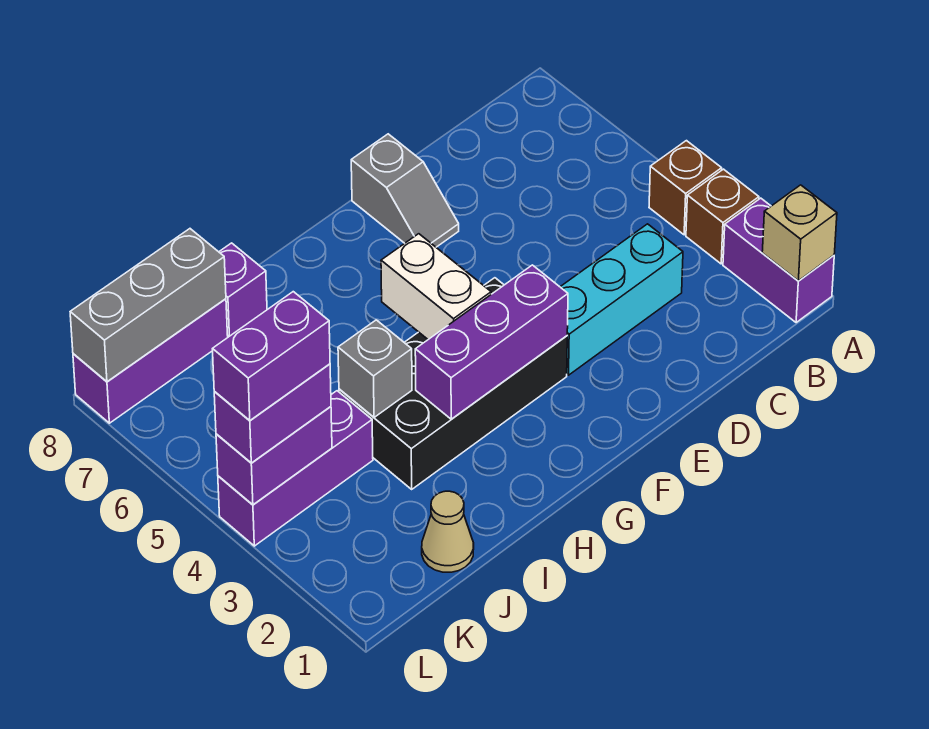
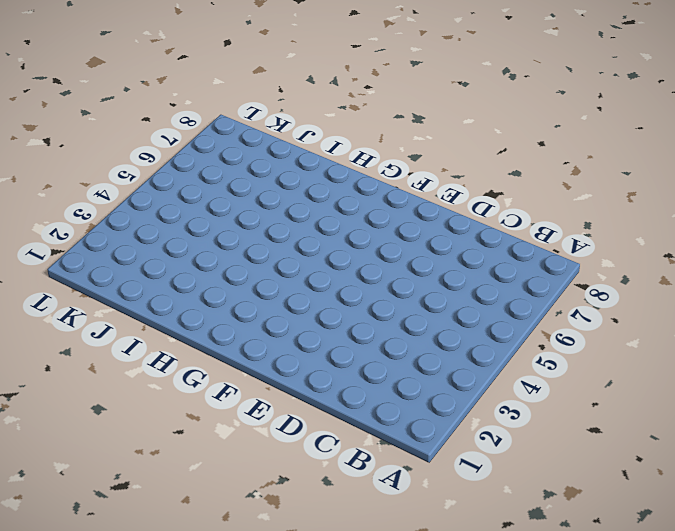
none -> purple brick A1:A2 level 1
none -> brown brick A3 level 1
none -> brown brick A4 level 1

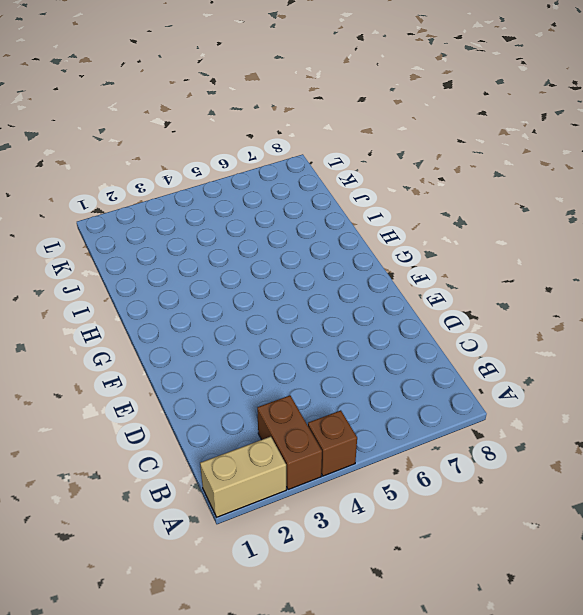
tan brick A1:A2 level 1 -> purple brick A1:A2 level 1
brown brick A3:B3 level 1 -> brown brick A3 level 1
none -> cyan brick C3:E3 level 1
none -> grey slope E7:E8 level 1 top 8
none -> black brick F3:I4 level 1

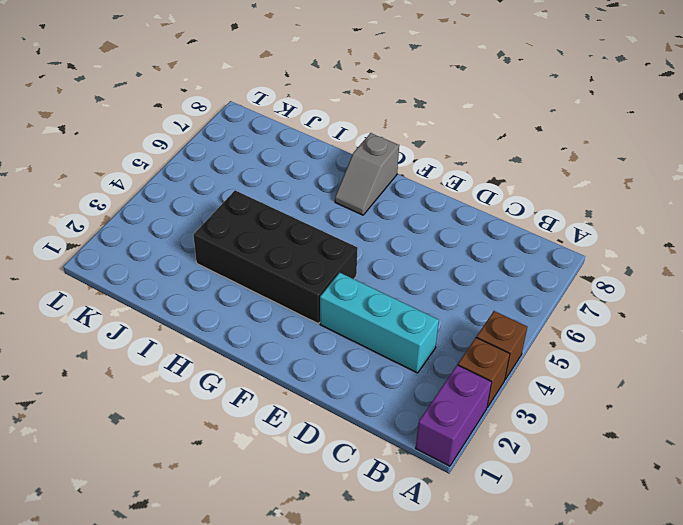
grey slope G7:G8 level 1 top 8 -> grey slope E7:E8 level 1 top 8
none -> purple brick I8 level 1
none -> tan cone J1 level 1
none -> purple brick J4:L4 level 1

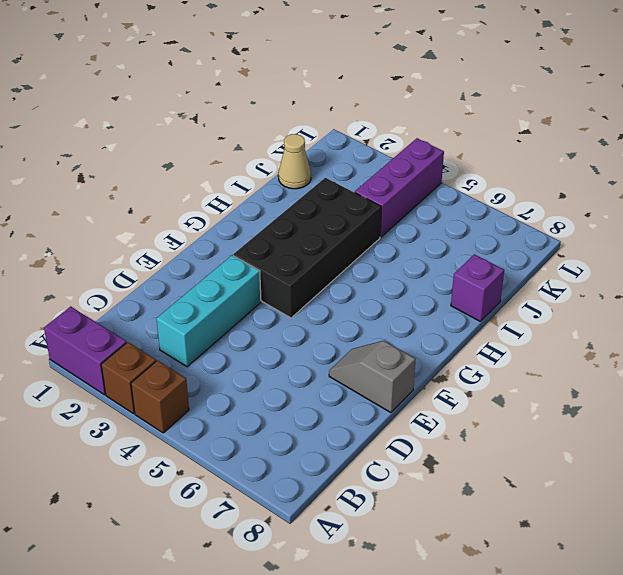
none -> purple brick J8:L8 level 1
none -> tan brick A1 level 2
none -> purple brick F3:H3 level 2

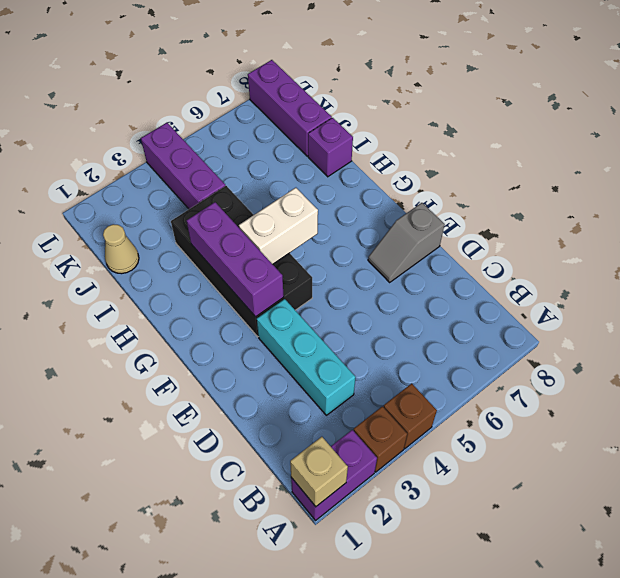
none -> grey brick I4 level 2
none -> grey brick J8:L8 level 2
none -> purple brick K4:L4 level 2

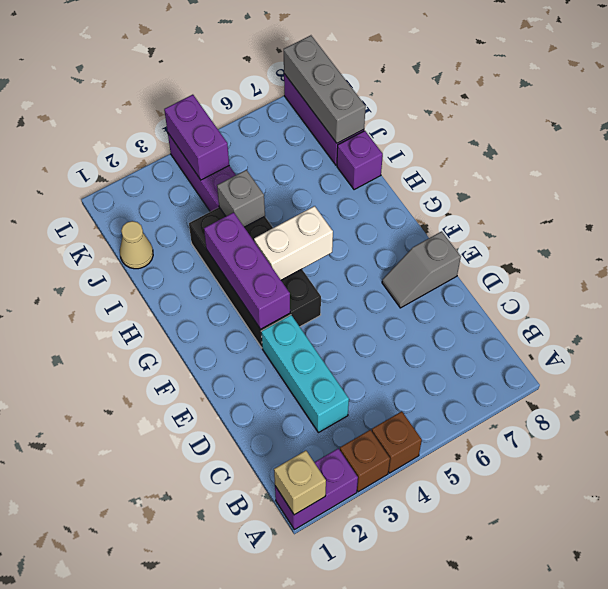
none -> purple brick K4:L4 level 3
none -> purple brick K4:L4 level 4

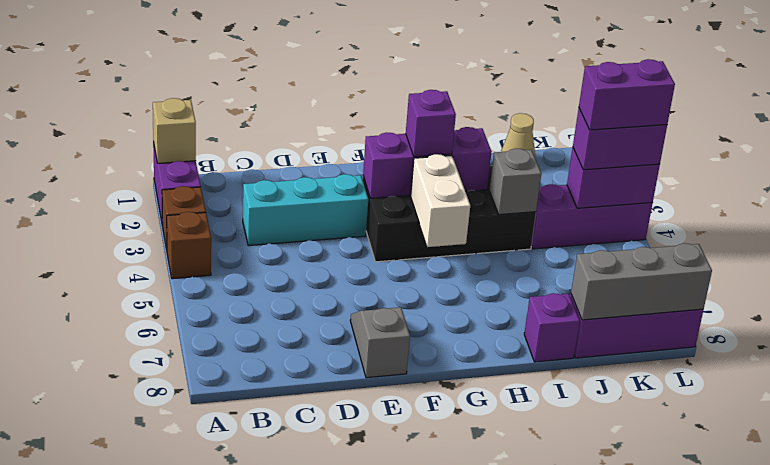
purple brick G3 level 3 -> none

